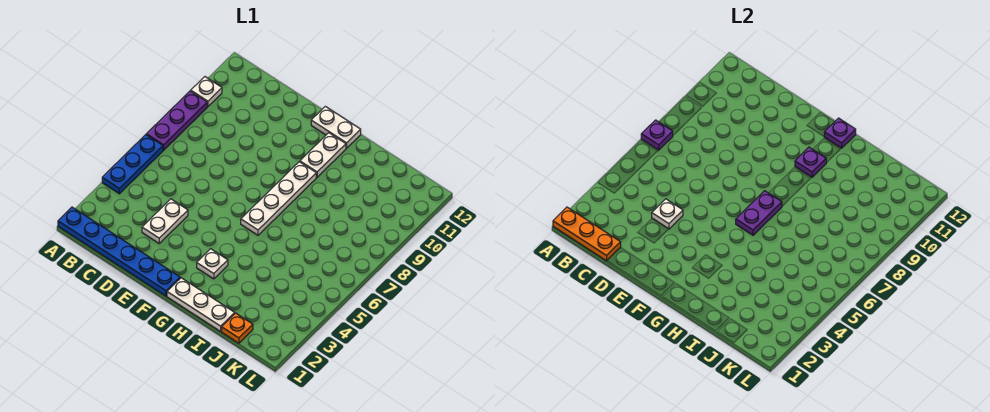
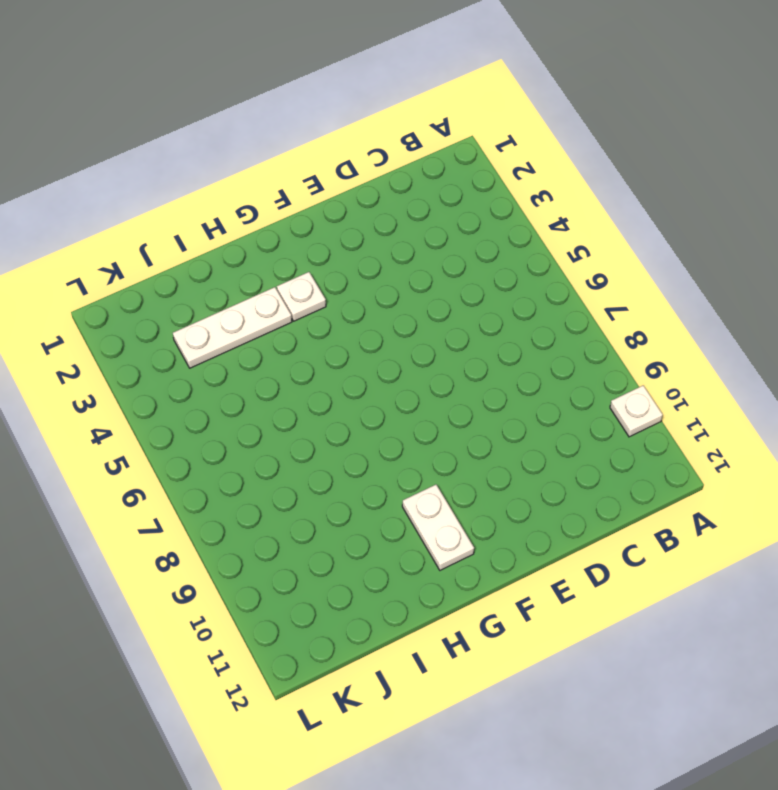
white plate H3:J3 level 1 -> white plate G1:I1 level 1
none -> blue plate A1:F1 level 1
none -> blue plate A4:A6 level 1
none -> purple plate A7:A9 level 1

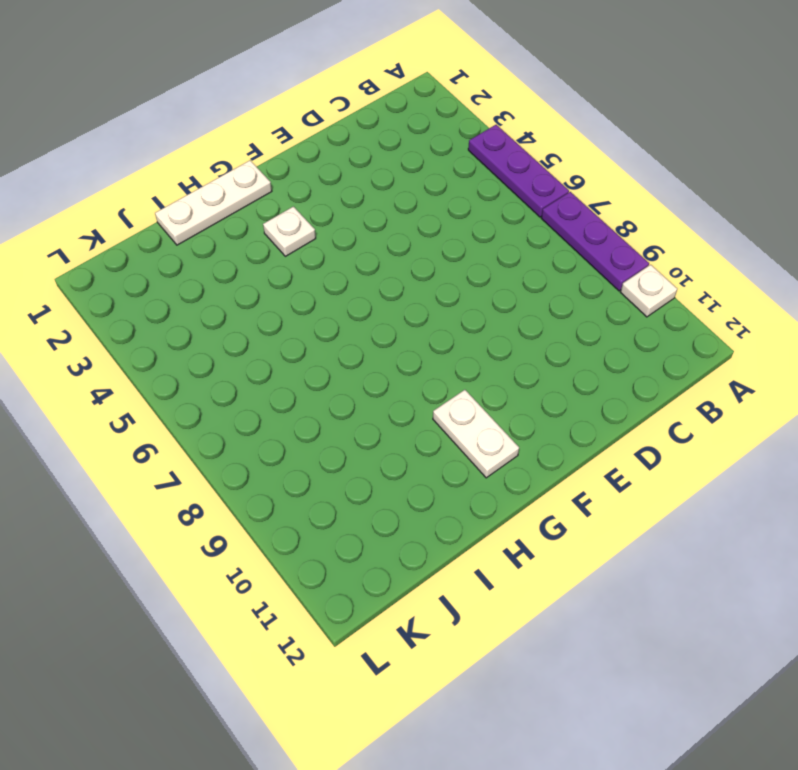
purple plate A4:A6 level 1 -> blue plate A4:A6 level 1
none -> blue plate A1:F1 level 1
none -> white plate D3:D4 level 1
none -> white plate F12:G12 level 1

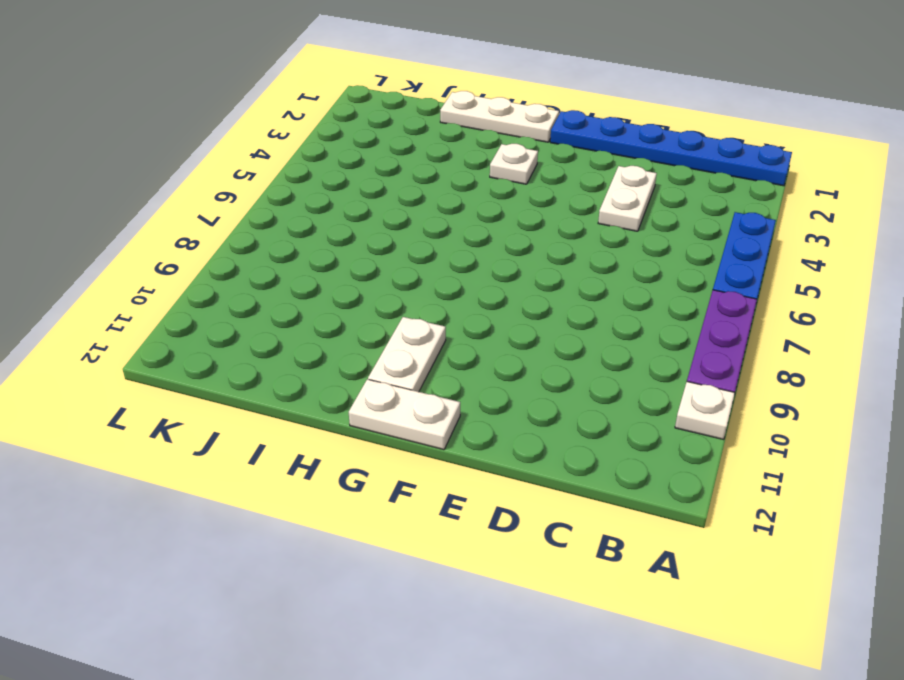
none -> white plate G6:G9 level 1
none -> orange plate J1 level 1
none -> orange plate A1:C1 level 2

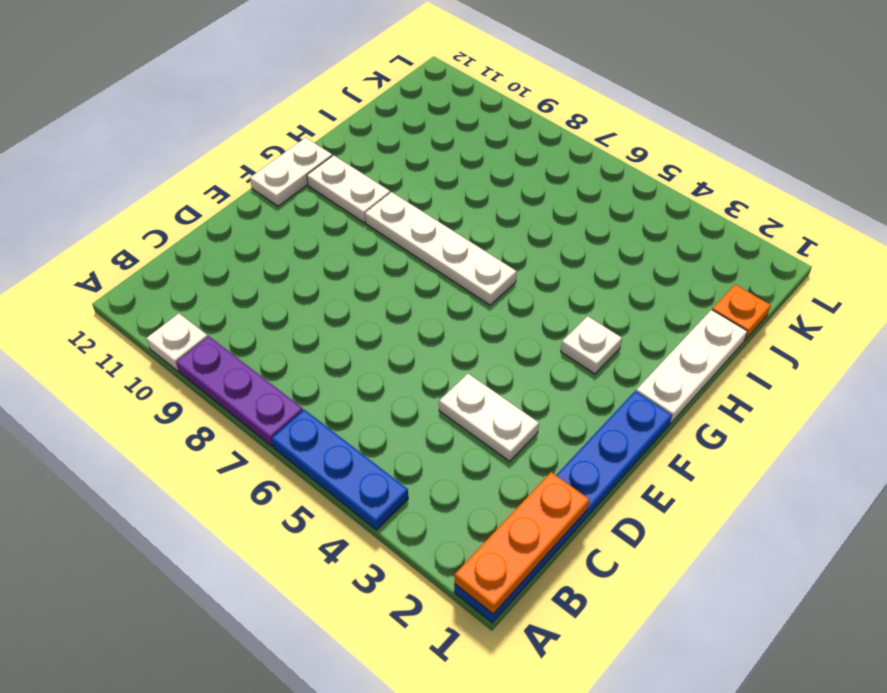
none -> purple plate A7 level 2
none -> white plate D4 level 2
none -> purple plate G6:G7 level 2

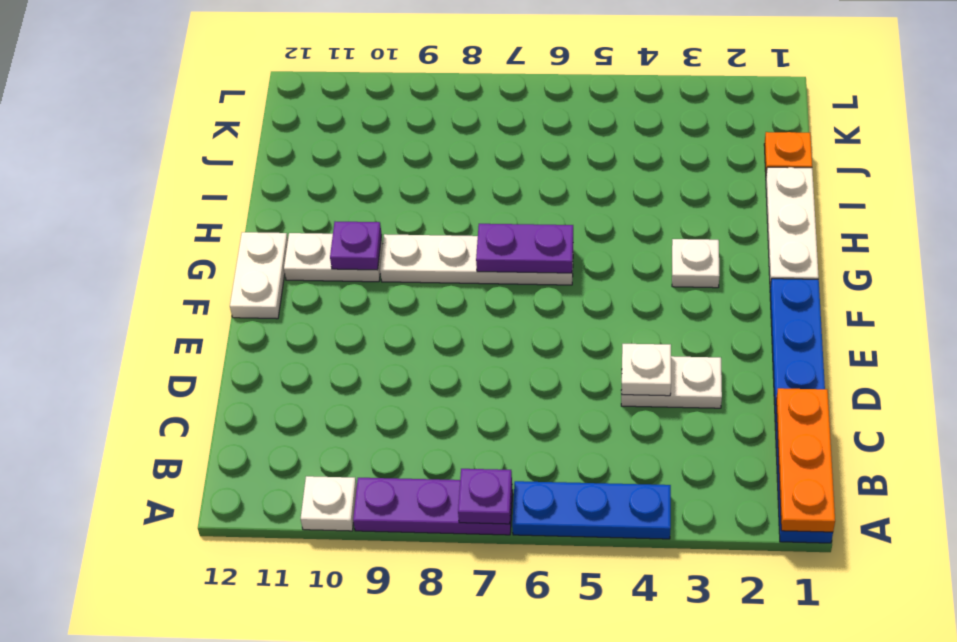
none -> purple plate G12 level 2

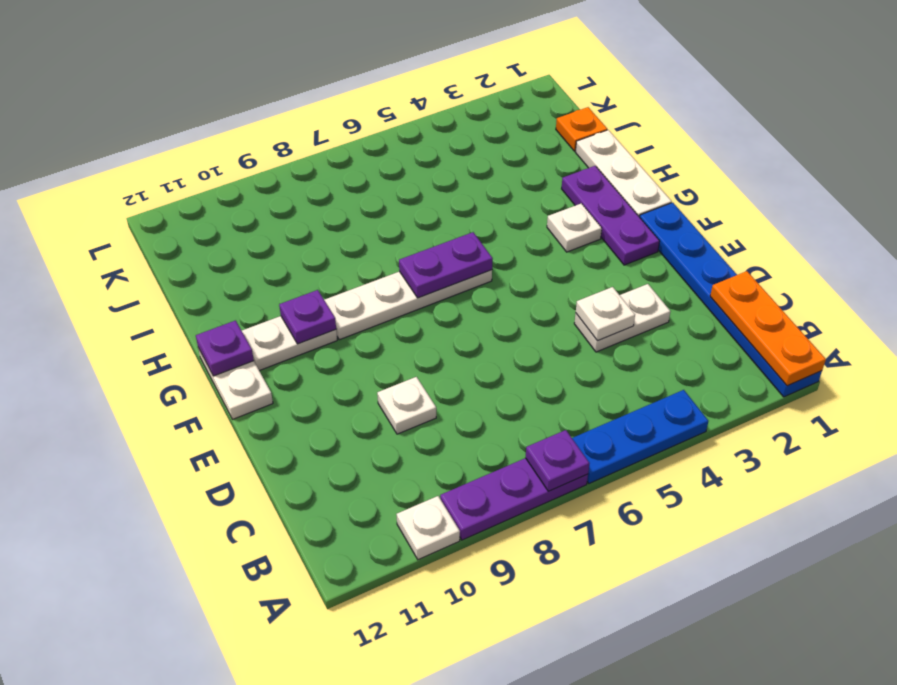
white plate D9 level 1 -> none
purple plate F2:H2 level 1 -> none

